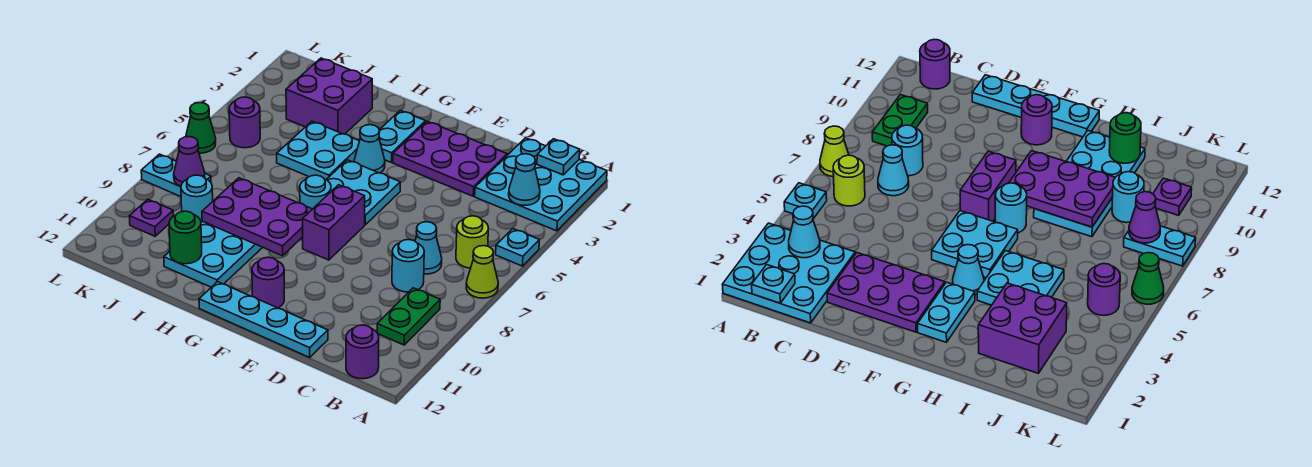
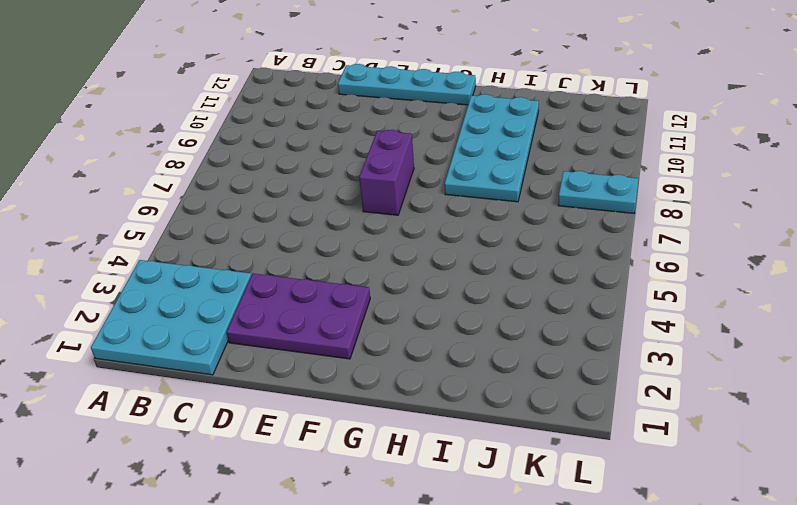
none -> cyan plate A5 level 1
none -> lime cone A7 level 1
none -> lime round brick B6 level 1

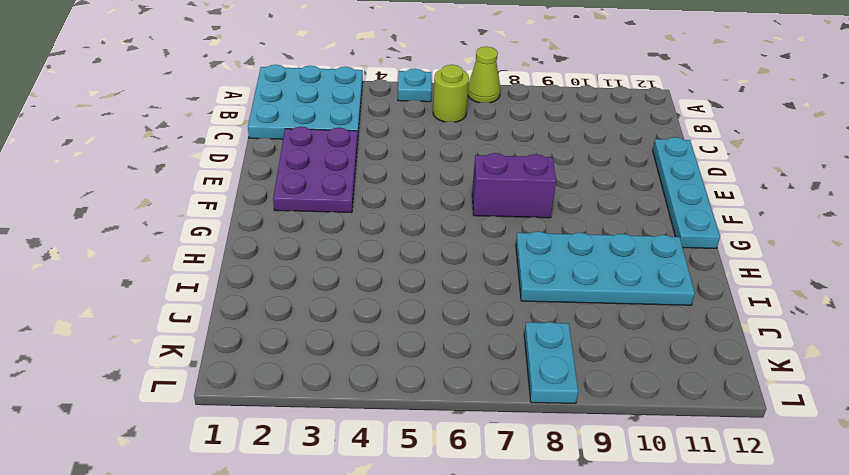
none -> green plate B9:B10 level 1
none -> purple round brick B12 level 1
none -> cyan cone C7 level 1

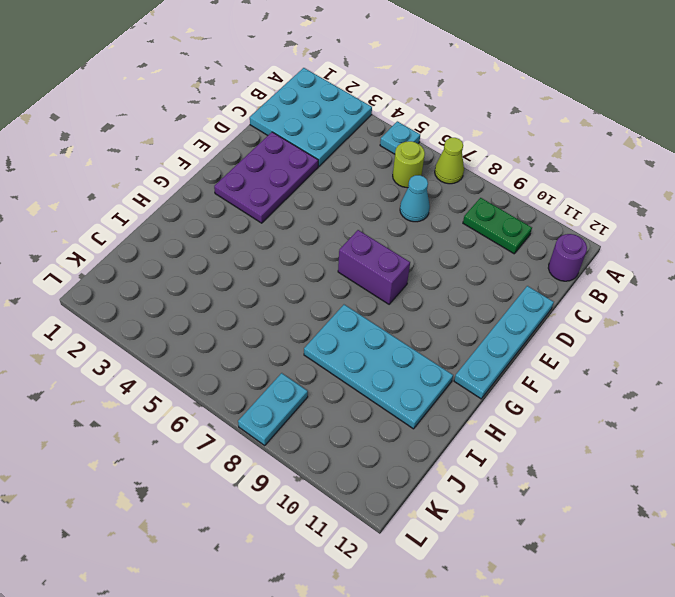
none -> cyan round brick C8 level 1
none -> cyan plate F5:G6 level 1
none -> purple round brick F11 level 1

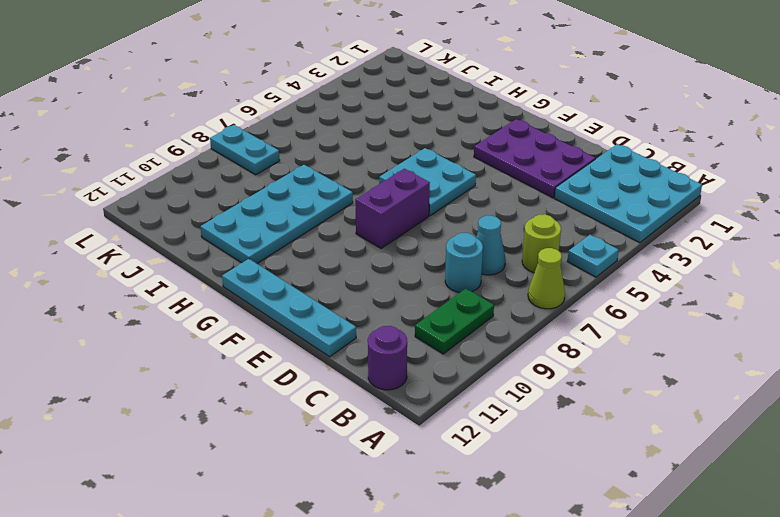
none -> purple round brick F11 level 1
none -> cyan plate G2:G3 level 1
none -> cyan cone G4 level 1

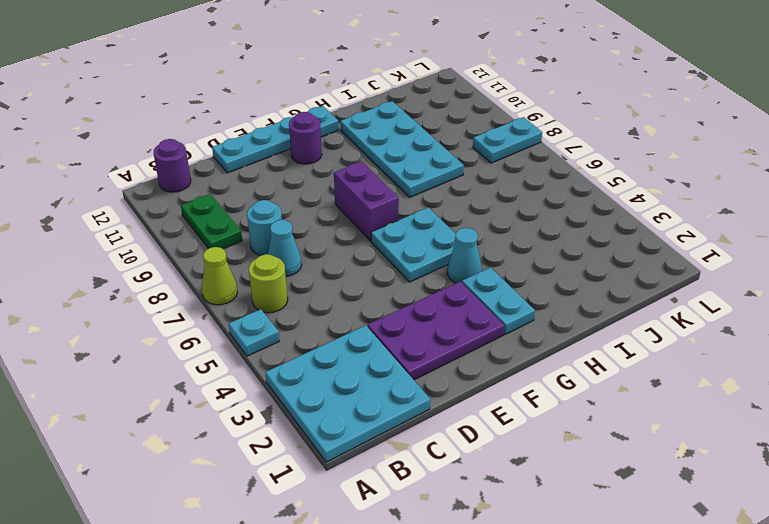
none -> cyan round brick G7 level 1
none -> cyan plate H4:I5 level 1
none -> purple brick I2:J3 level 1

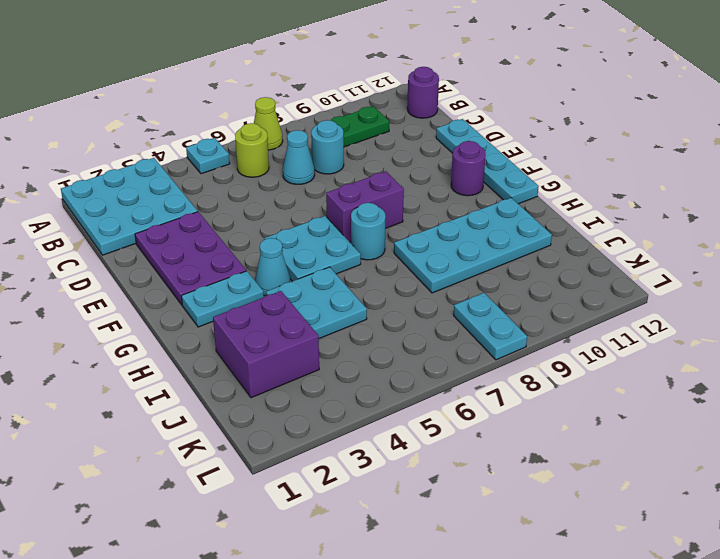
none -> cyan round brick J9 level 1
none -> purple round brick K5 level 1
none -> purple plate K10 level 1

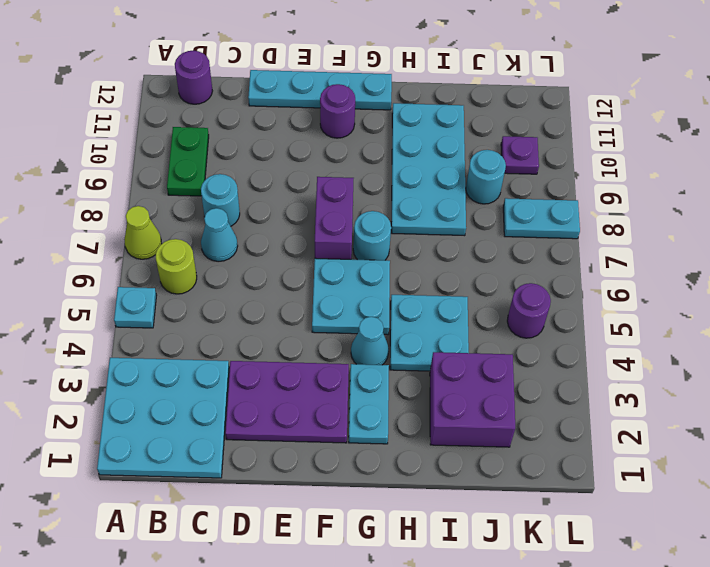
none -> green cone L6 level 1
none -> cyan plate B1 level 2
none -> cyan cone B3 level 2

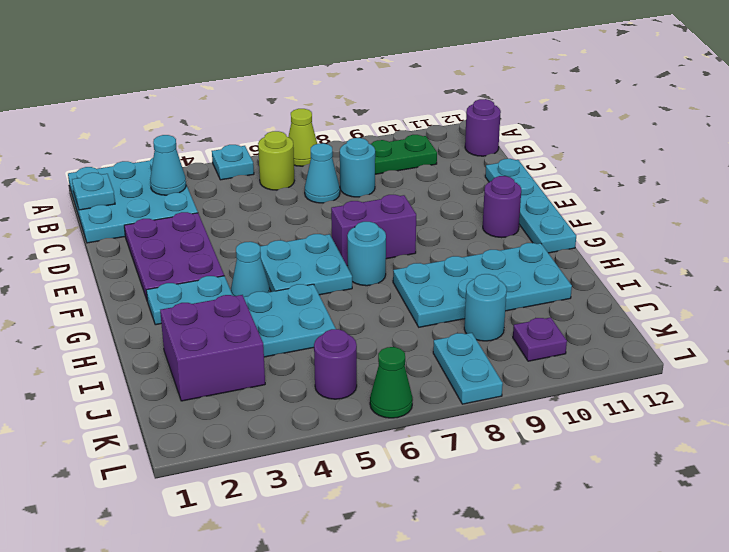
none -> purple plate G8:I9 level 2
none -> green round brick I11 level 2
none -> purple cone K8 level 2

